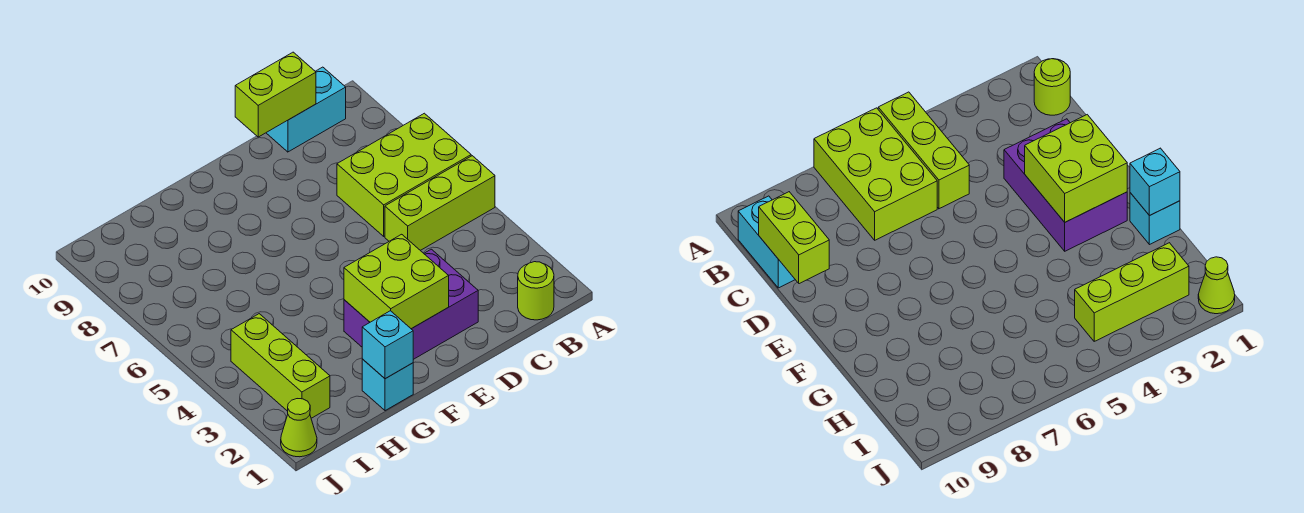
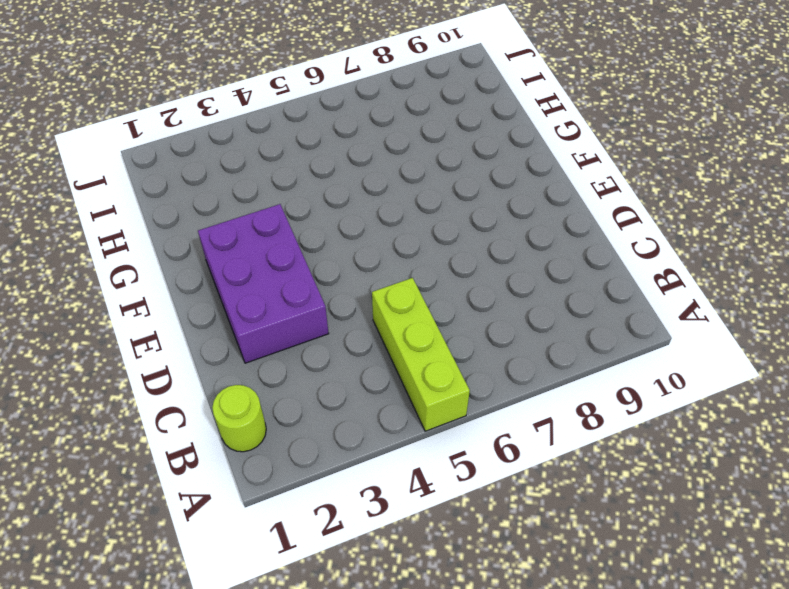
none -> lime brick A6:C7 level 1
none -> cyan brick B10:C10 level 1

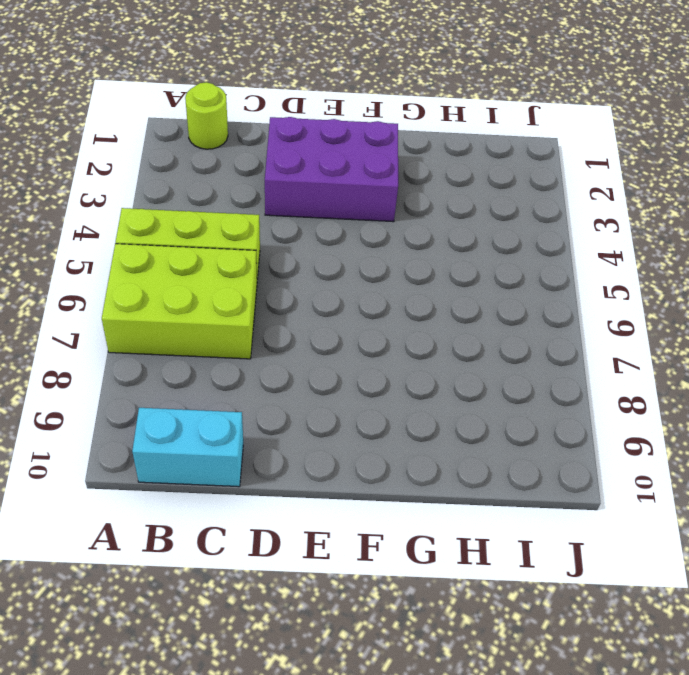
none -> cyan brick G1 level 1
none -> lime brick I2:I4 level 1

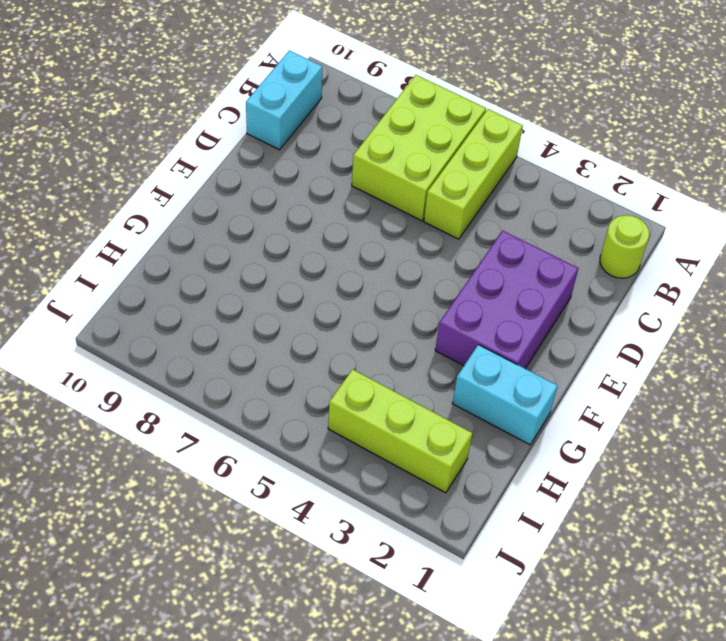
cyan brick G1:G2 level 1 -> cyan brick G1 level 1
none -> lime cone J1 level 1
none -> lime brick C10:D10 level 2

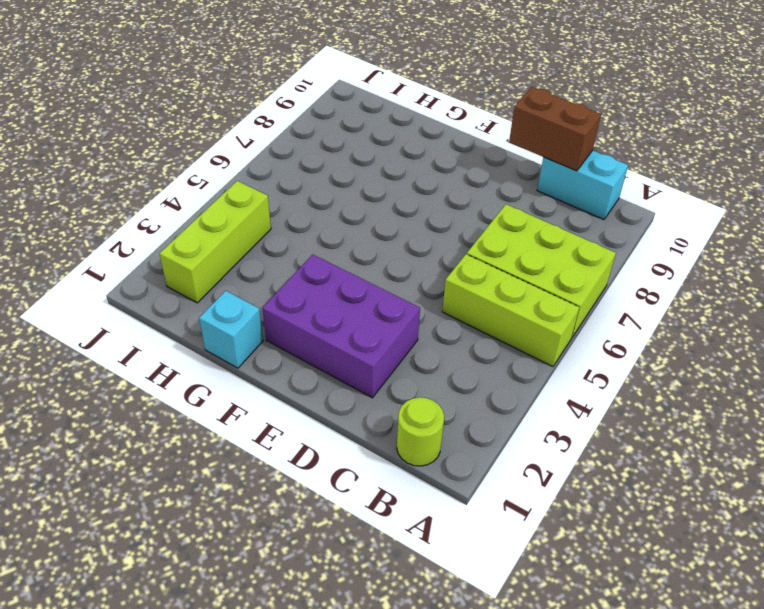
brown brick C10:D10 level 2 -> lime brick C10:D10 level 2
none -> lime cone J1 level 1
none -> lime brick E2:F3 level 2

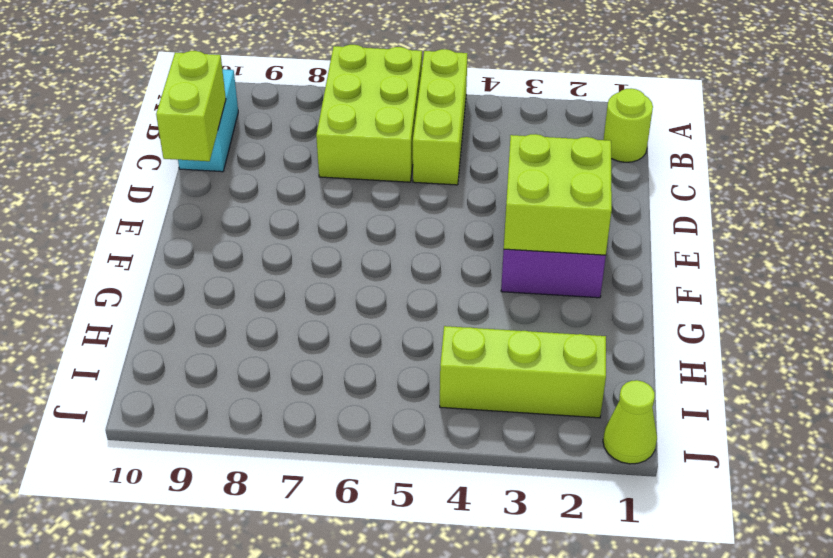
none -> cyan brick G1 level 1
none -> cyan brick G1 level 2

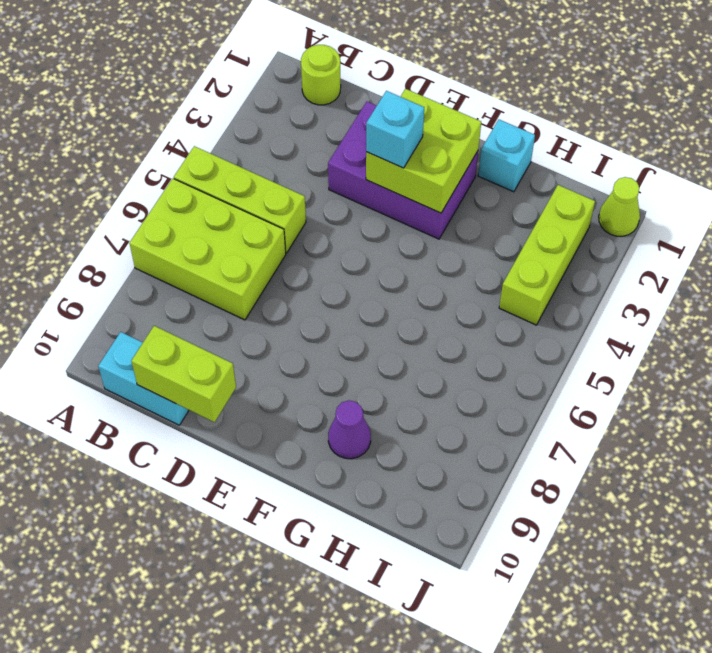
cyan brick E3 level 3 -> cyan brick G1 level 2
purple cone G9 level 1 -> none

